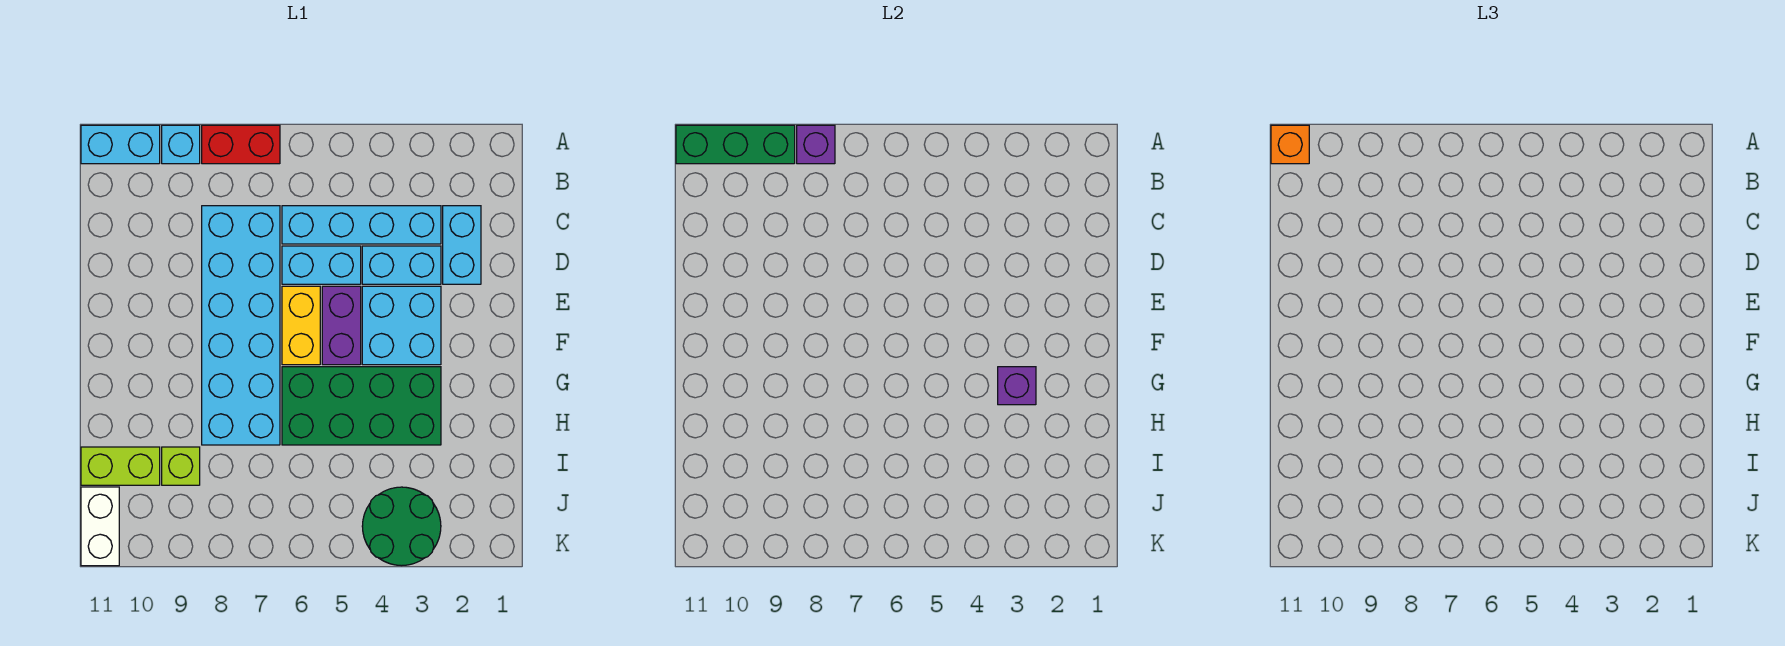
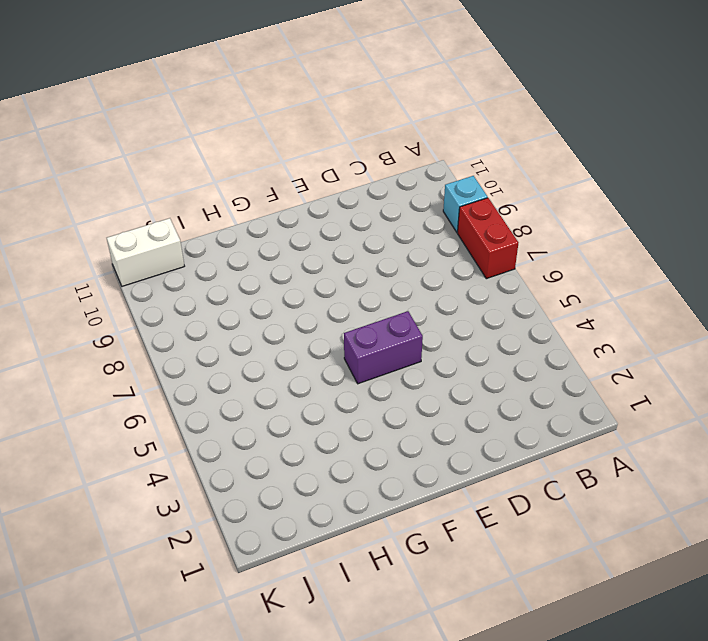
none -> cyan brick A10:A11 level 1
none -> cyan brick C2:D2 level 1
none -> cyan brick C3:C6 level 1

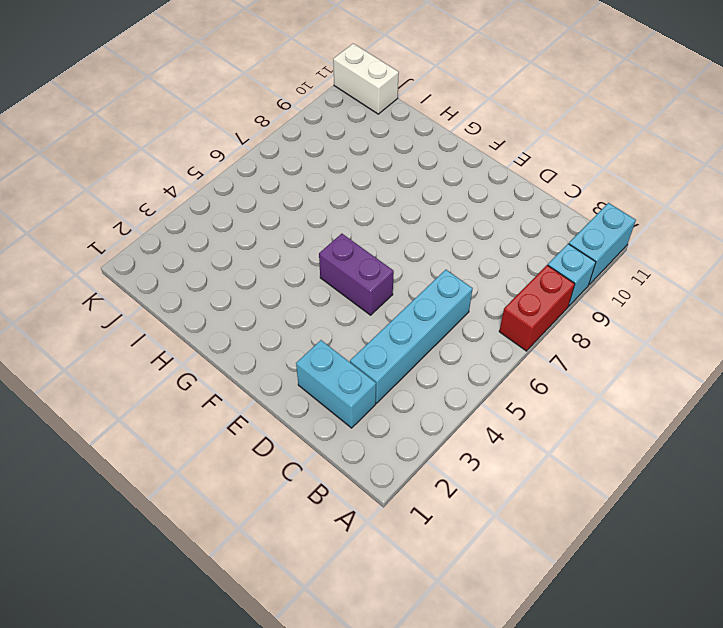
none -> cyan brick C7:H8 level 1
none -> cyan brick D3:D4 level 1
none -> cyan brick D5:D6 level 1

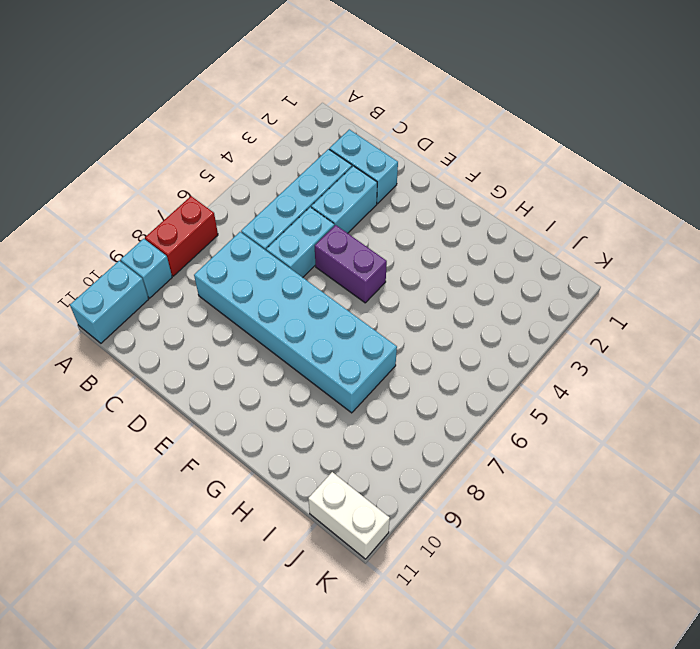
none -> cyan brick E3:F4 level 1
none -> yellow brick E6:F6 level 1
none -> green brick G3:H6 level 1

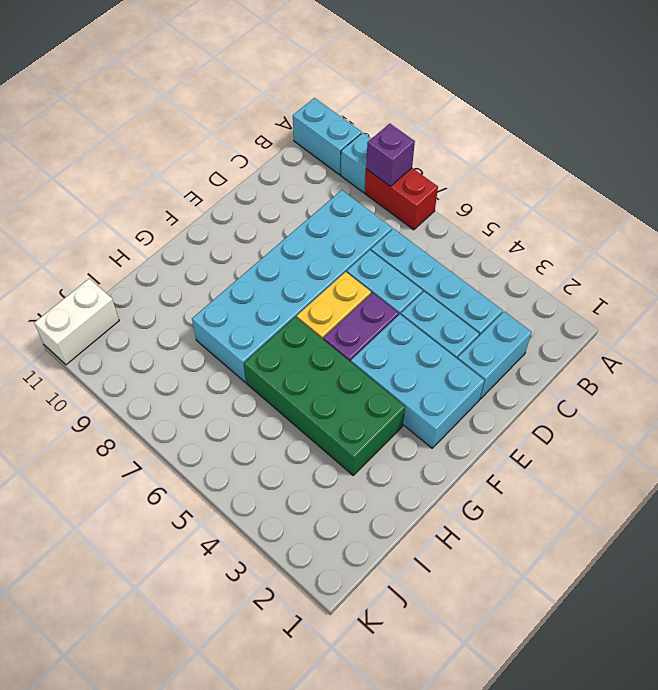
cyan brick E2:F4 level 1 -> cyan brick E3:F4 level 1
none -> lime brick I9 level 1
none -> lime brick I10:I11 level 1
none -> green round brick J3:K4 level 1

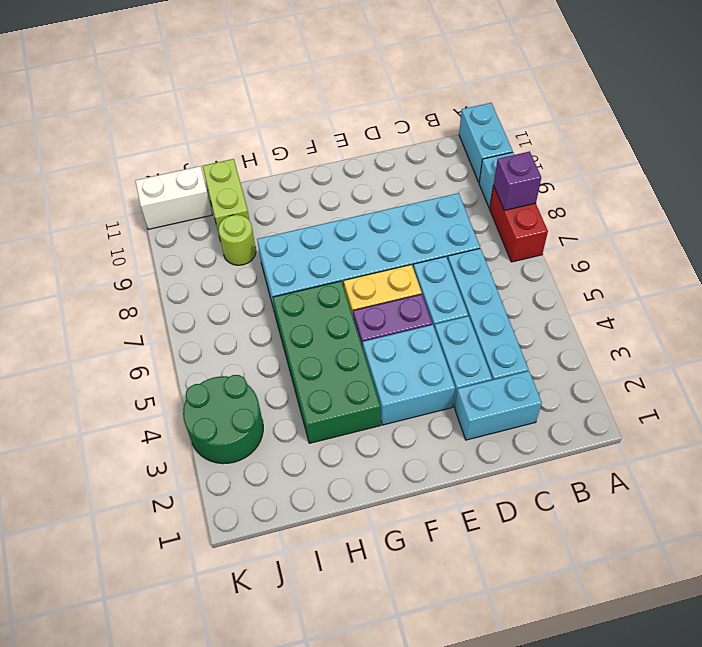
lime round brick I9 level 1 -> lime brick I9 level 1
none -> green brick A9:A11 level 2
none -> purple brick G3 level 2
none -> orange brick A11 level 3

